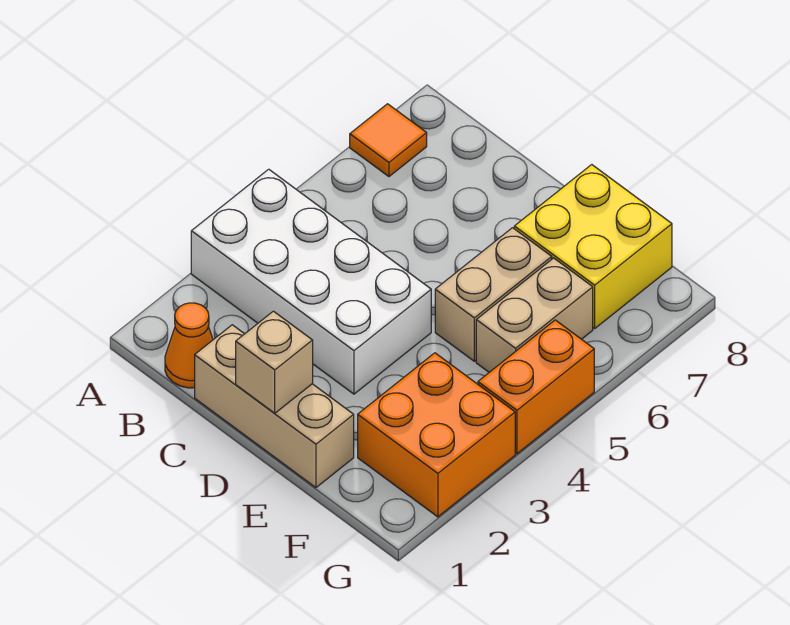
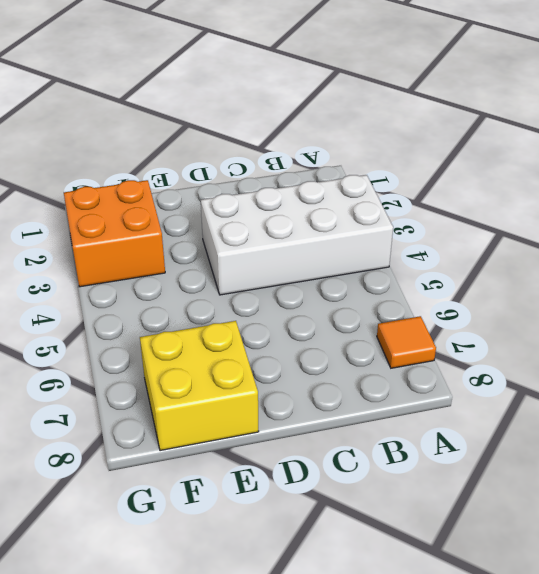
none -> orange cone B1 level 1
none -> tan brick C1:E1 level 1

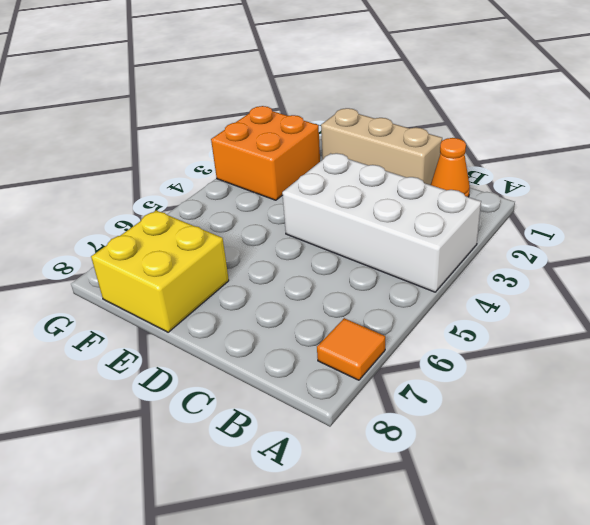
none -> tan brick E5:E6 level 1
none -> tan brick F5:F6 level 1

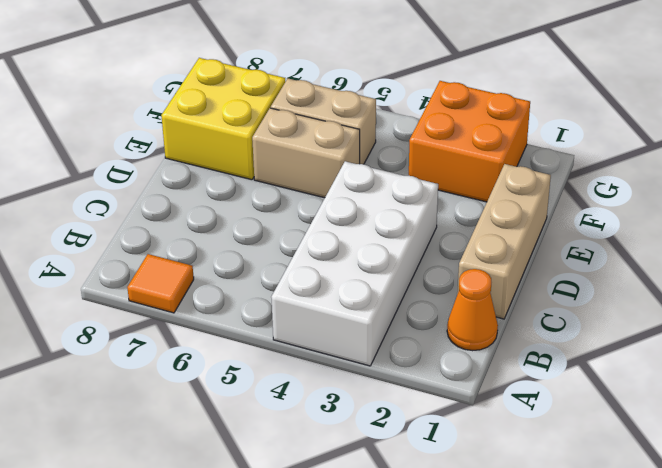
none -> orange brick G4:G5 level 1
none -> tan brick D1 level 2

